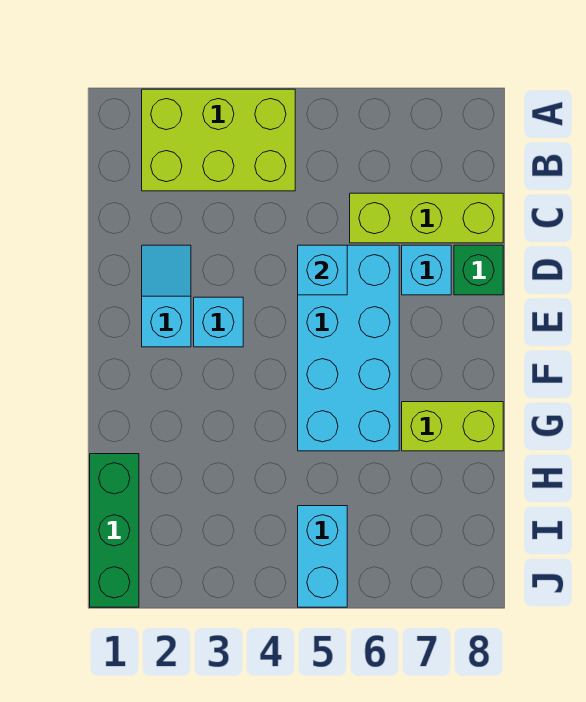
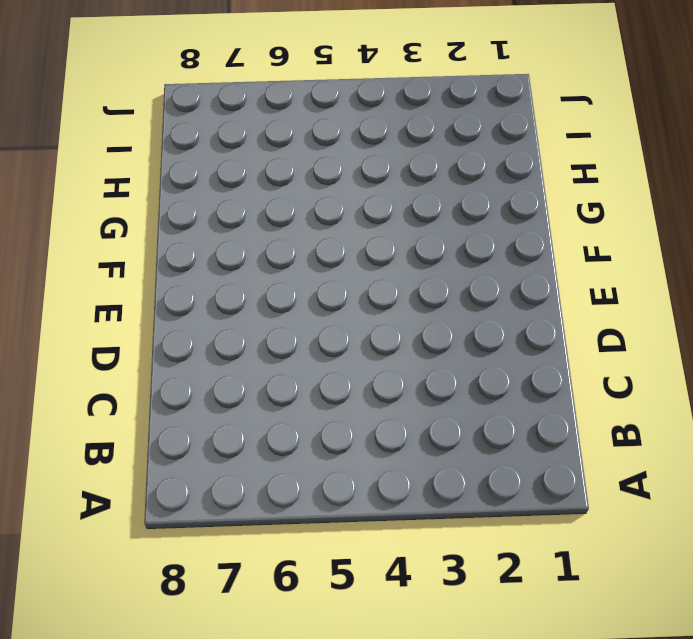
none -> lime brick A2:B4 level 1
none -> lime brick C6:C8 level 1

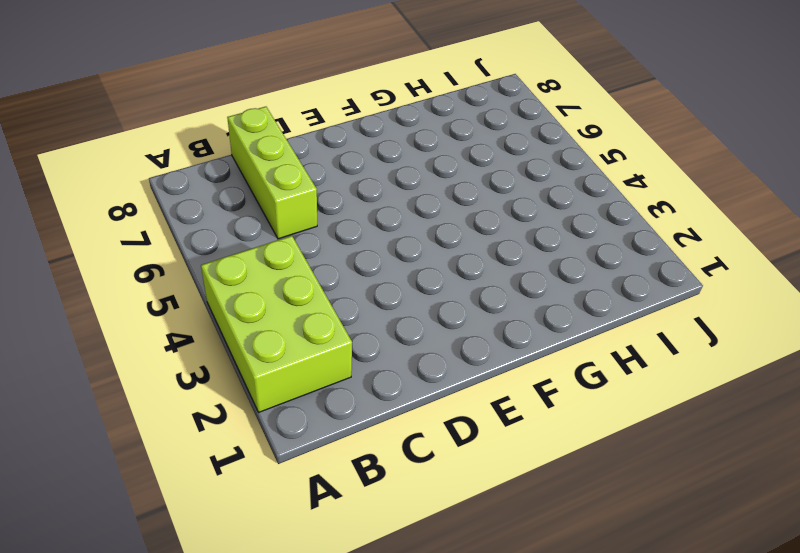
none -> cyan slope D2:E2 level 1 top E
none -> cyan brick D5:G6 level 1

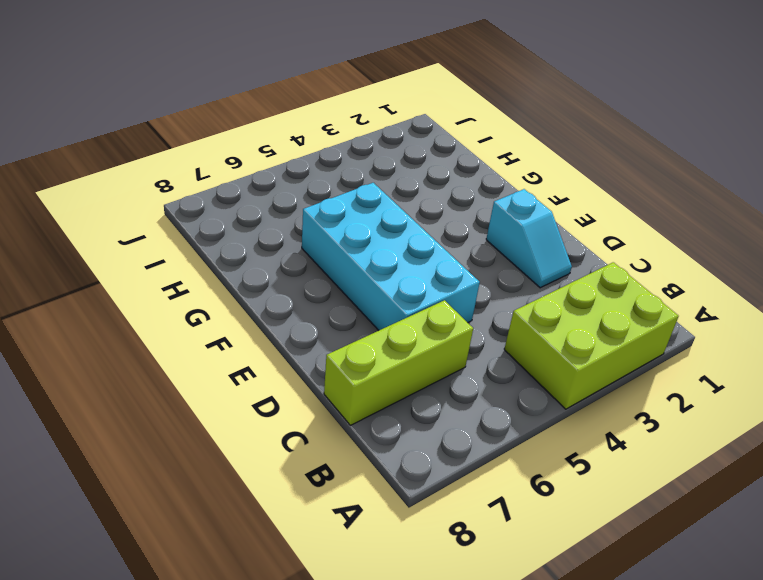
none -> cyan brick D7 level 1
none -> green brick D8 level 1

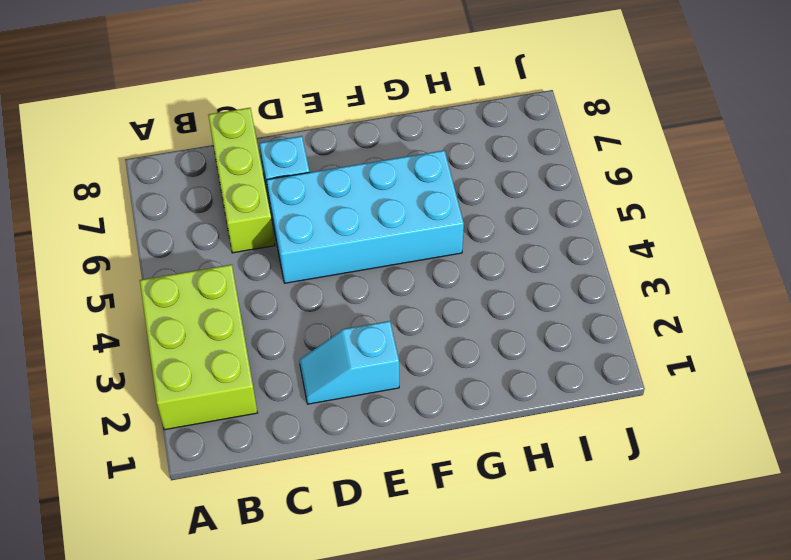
none -> green brick D8 level 1
none -> cyan brick E3 level 1

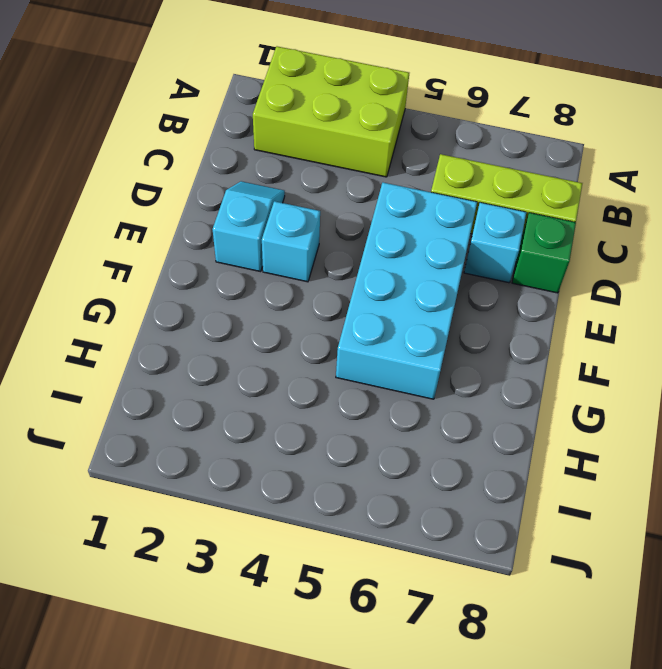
none -> lime brick G7:G8 level 1
none -> green brick H1:J1 level 1

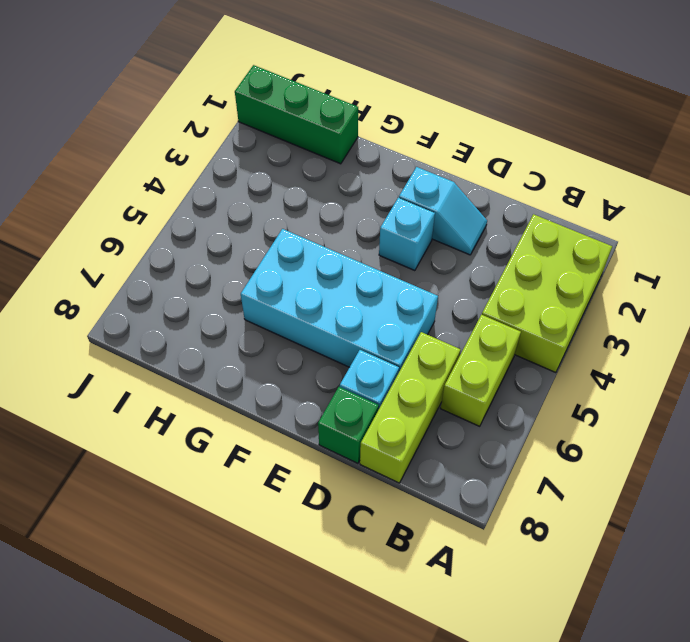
lime brick B5:B6 level 1 -> lime brick G7:G8 level 1
none -> cyan brick I5:J5 level 1
none -> cyan brick D5 level 2

